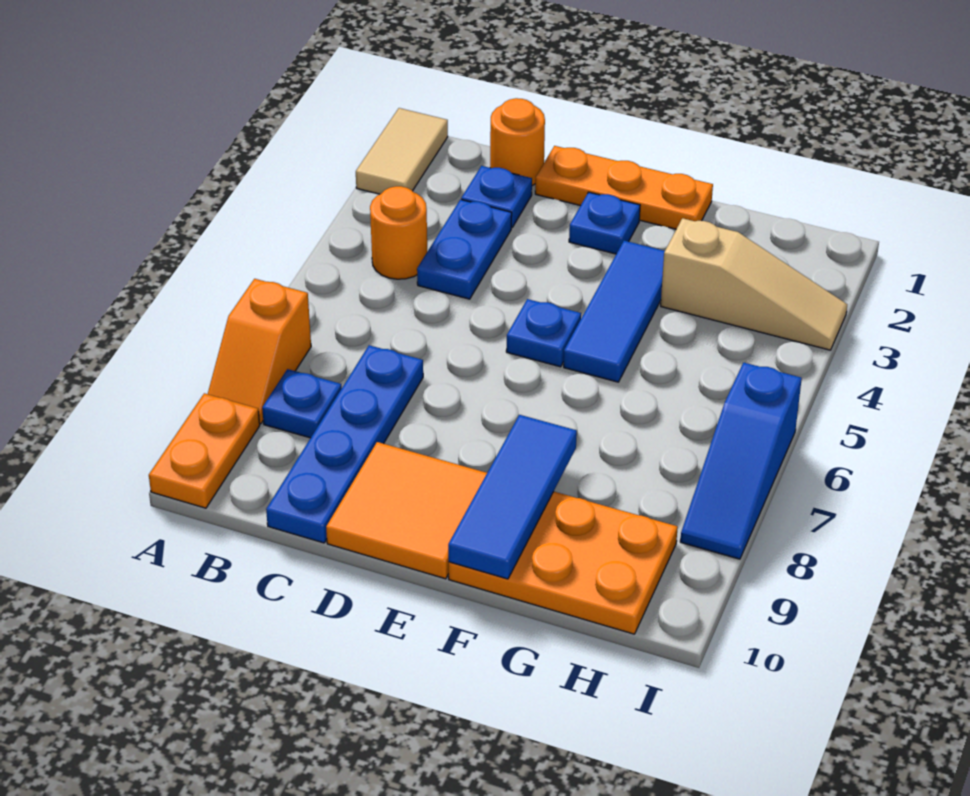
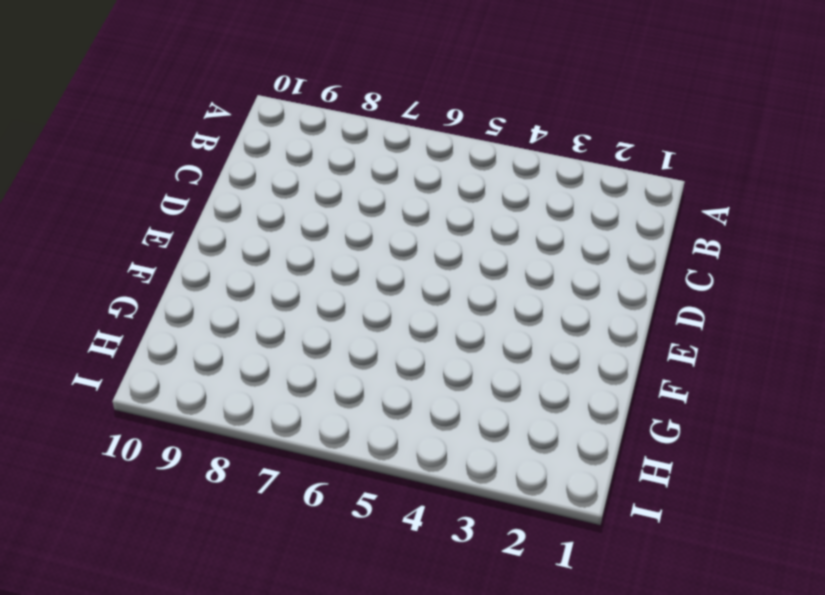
none -> tan tile A1:A2 level 1
none -> orange slope A7:A8 level 1 top 7
none -> orange plate A9:A10 level 1

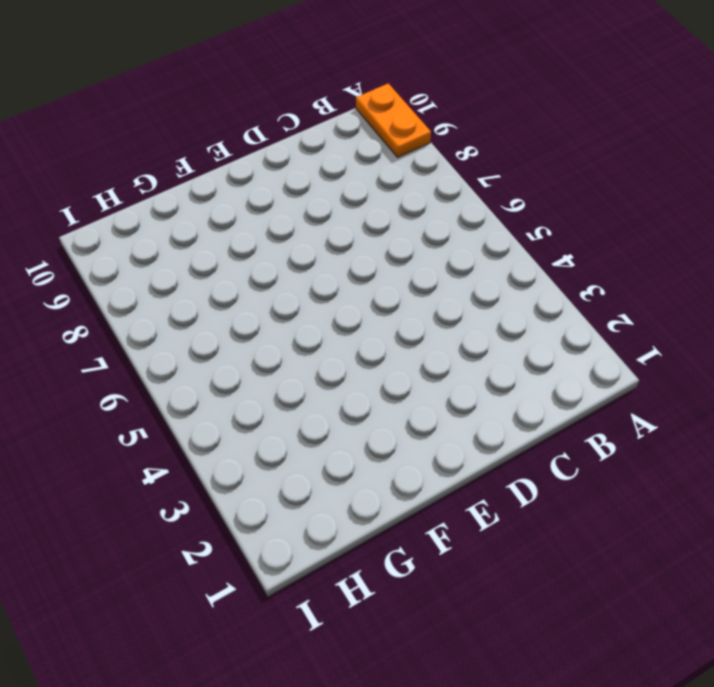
none -> tan tile A1:A2 level 1
none -> orange slope A7:A8 level 1 top 7
none -> orange round brick B4 level 1

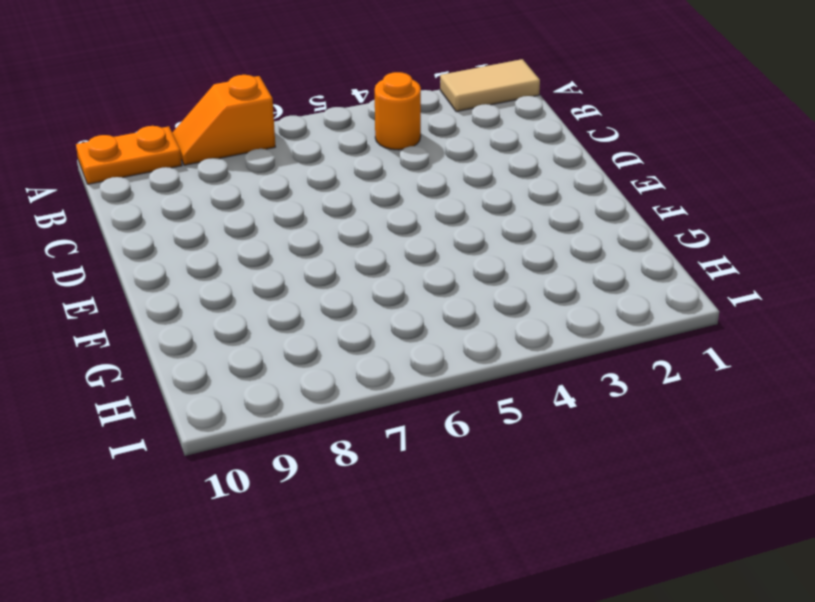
none -> blue plate B8 level 1
none -> orange round brick C1 level 1
none -> blue plate C2 level 1

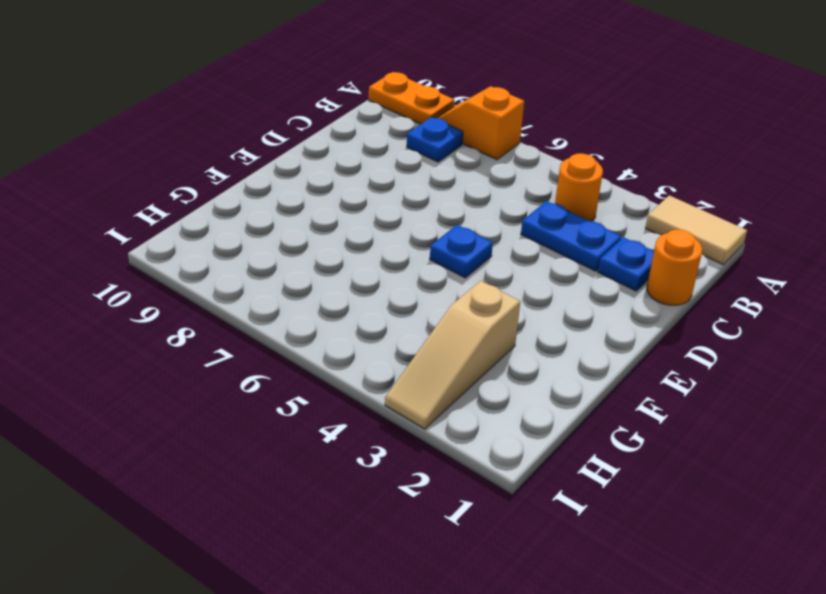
none -> blue plate C7:C10 level 1
none -> orange plate D1:F1 level 1
none -> orange tile D9:E10 level 1

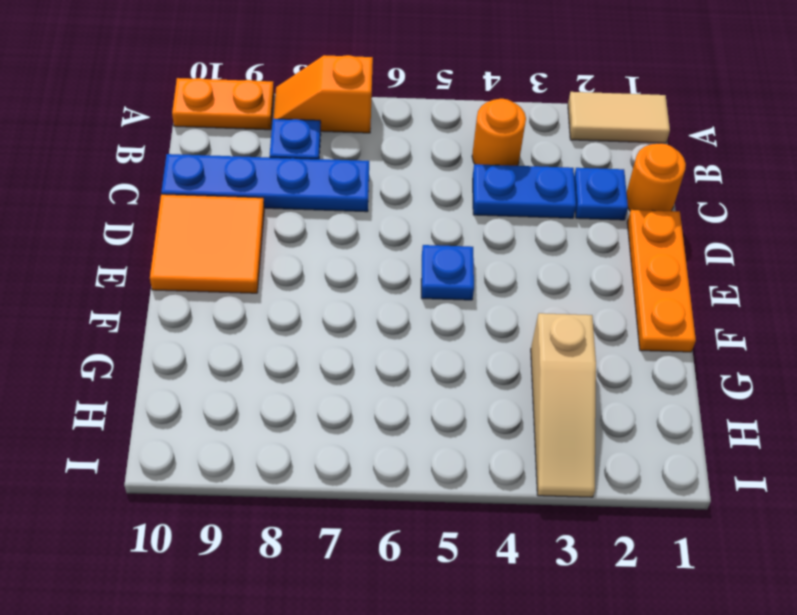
none -> blue plate E2 level 1
none -> blue tile F3:F5 level 1
none -> orange plate F9:H10 level 1

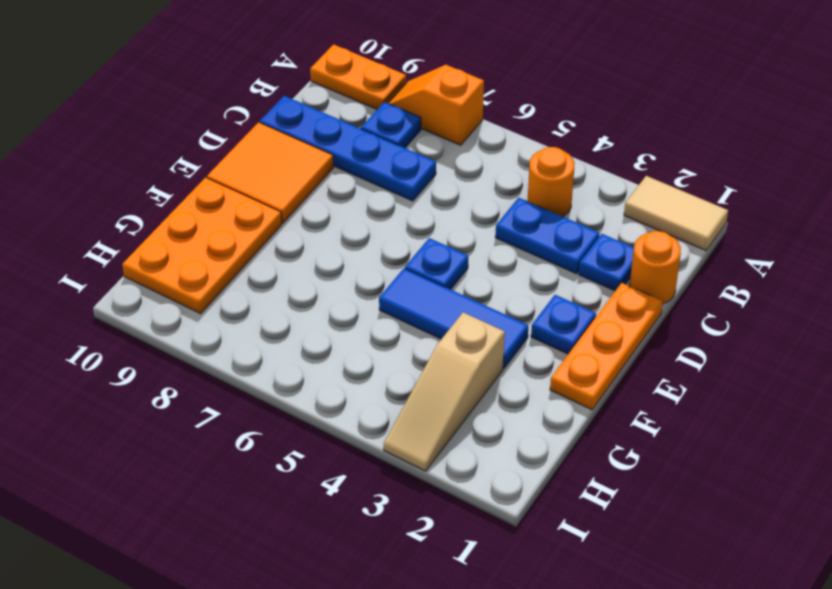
none -> blue slope I6:I8 level 1 top 6
none -> blue tile F8:F10 level 2

